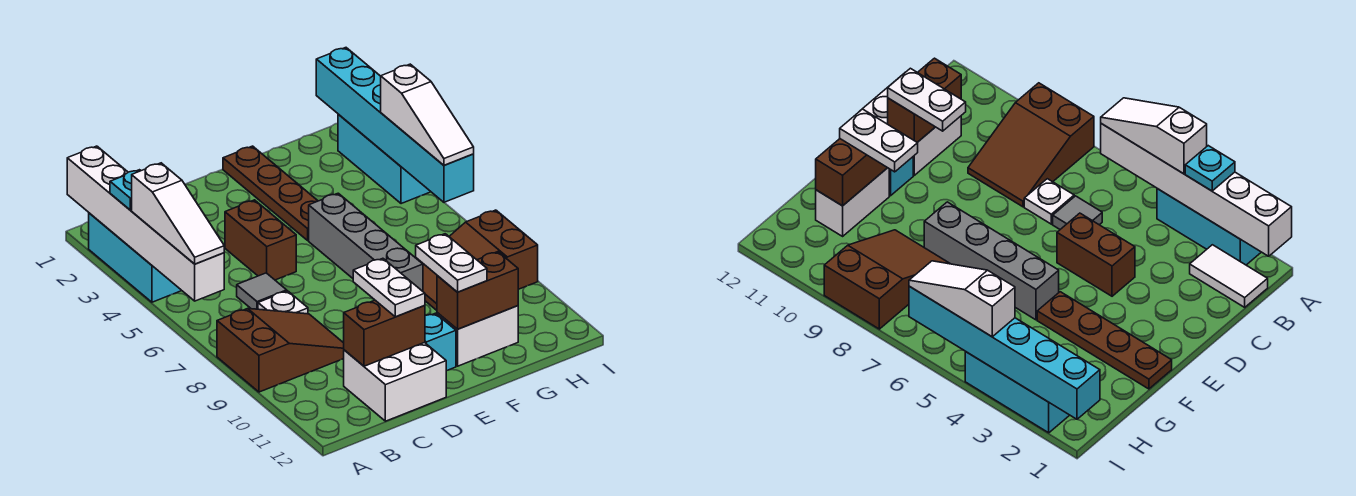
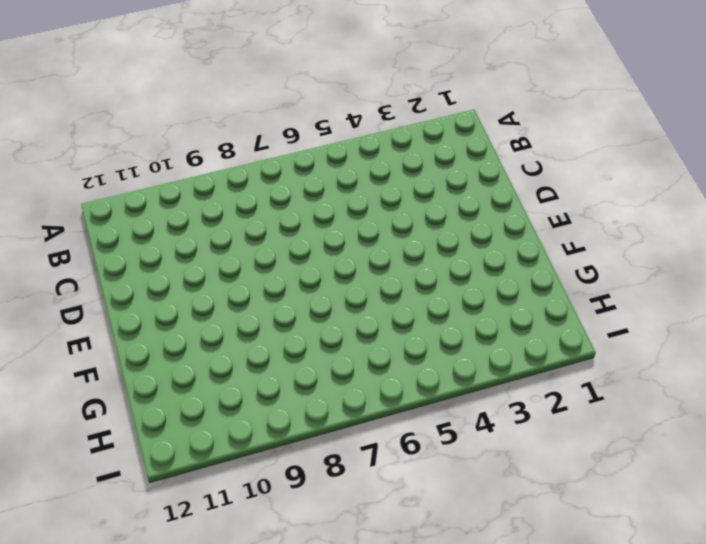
none -> cyan brick A2:A4 level 1
none -> brown slope A8:C9 level 1 top A
none -> white tile B1:B2 level 1

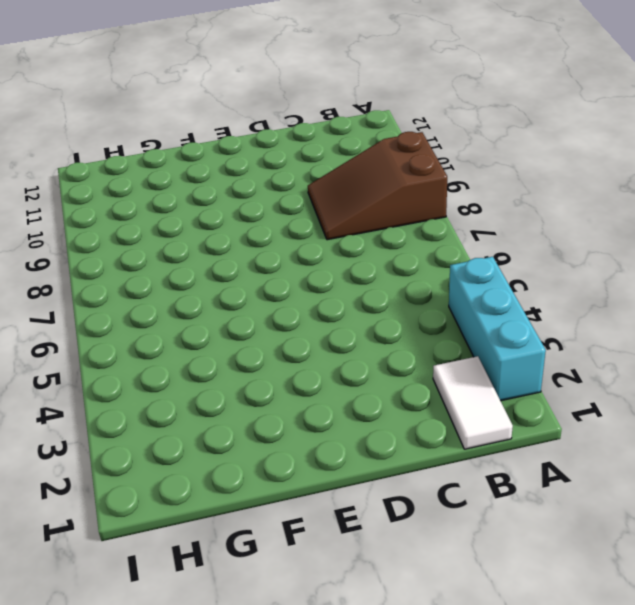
none -> grey tile C6 level 1
none -> white plate C7 level 1
none -> white brick C11:D12 level 1

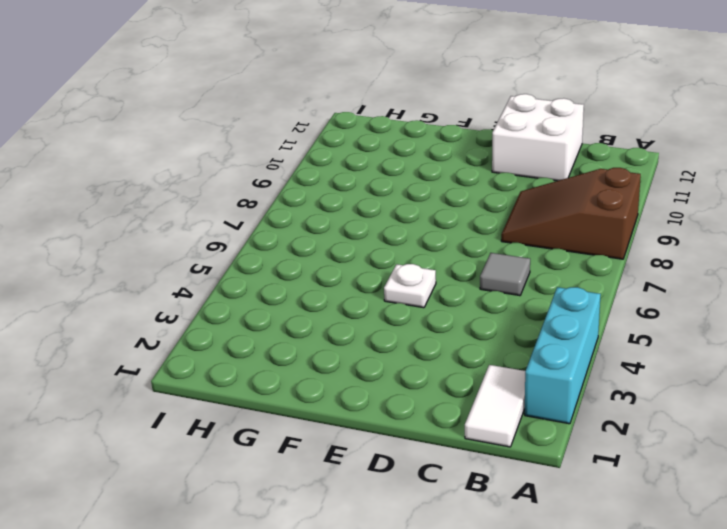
white plate E5 level 1 -> white plate C7 level 1
none -> brown brick D4:D5 level 1
none -> cyan brick E11 level 1
none -> brown plate F1:F4 level 1

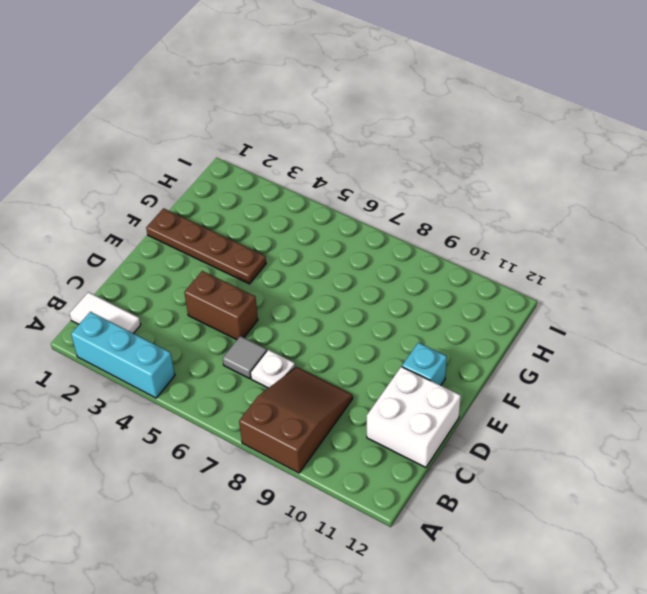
none -> grey brick F5:F8 level 1
none -> white brick F11:G11 level 1
none -> brown slope G8:I9 level 1 top I

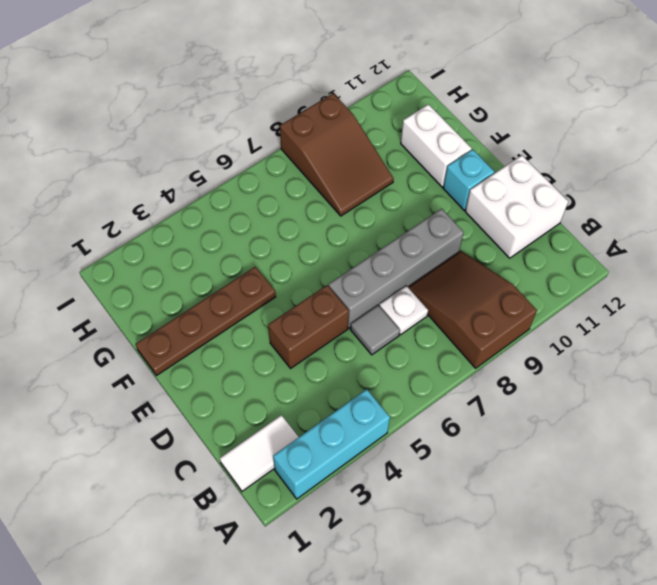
grey brick D6:D9 level 1 -> grey brick F5:F8 level 1
none -> cyan brick I2:I4 level 1
none -> white brick A1:A6 level 2
none -> brown brick C11:D11 level 2

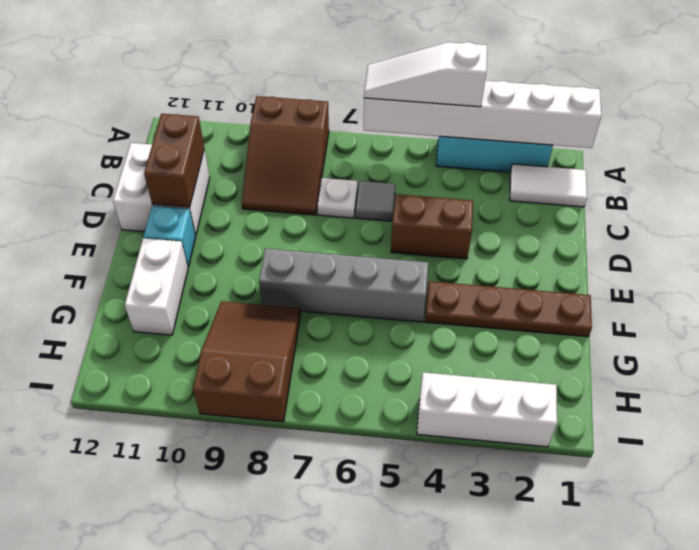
white brick I2:I4 level 1 -> cyan brick I2:I4 level 1
none -> brown brick F11:G11 level 2
none -> cyan brick I1:I6 level 2
none -> cyan plate A3 level 3

